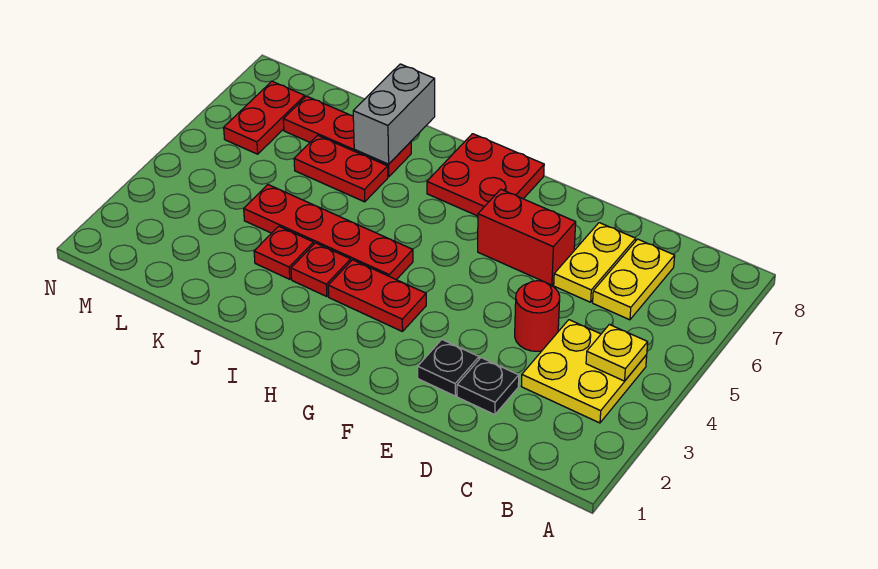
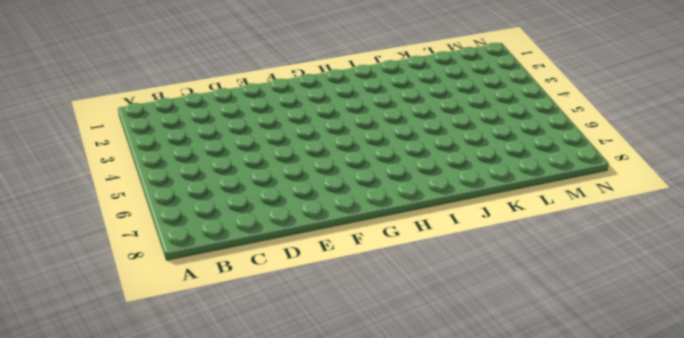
none -> yellow plate B3:C4 level 1
none -> yellow plate C6:C7 level 1
none -> black plate D2 level 1

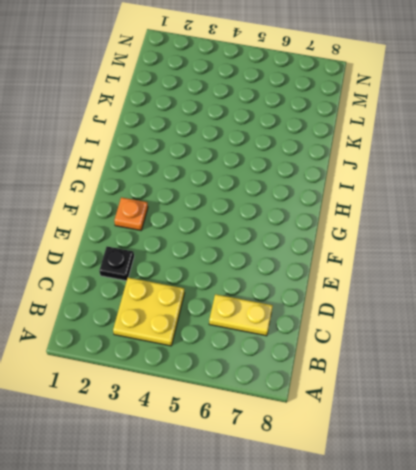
orange plate F2 level 1 -> none
none -> red round brick D4 level 1
none -> yellow plate D6:D7 level 1
none -> black plate E2 level 1

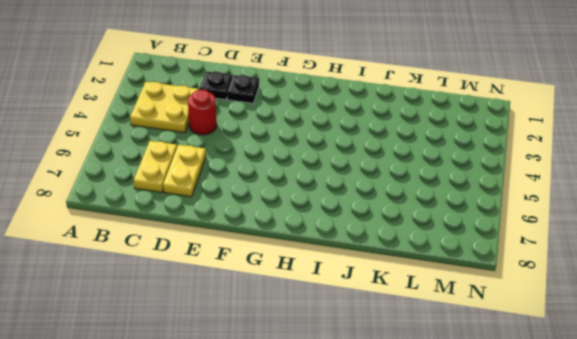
none -> red brick E6:F6 level 1
none -> red plate G3:H3 level 1
none -> red plate G7:H8 level 1

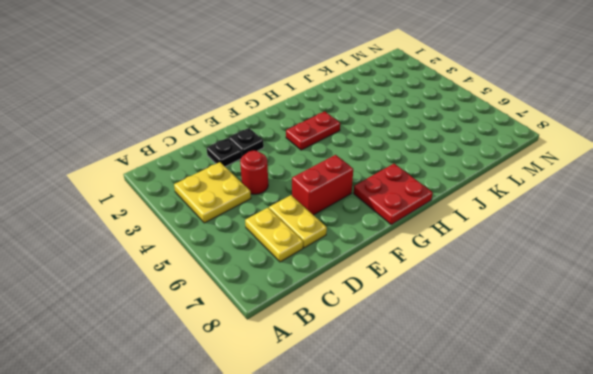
none -> red plate H4:K4 level 1
none -> red plate I3 level 1
none -> red plate J3 level 1

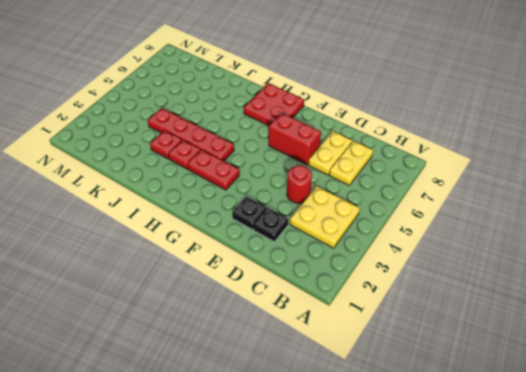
none -> red plate J6:K6 level 1
none -> red plate J7:L7 level 1
none -> red plate M6:M7 level 1

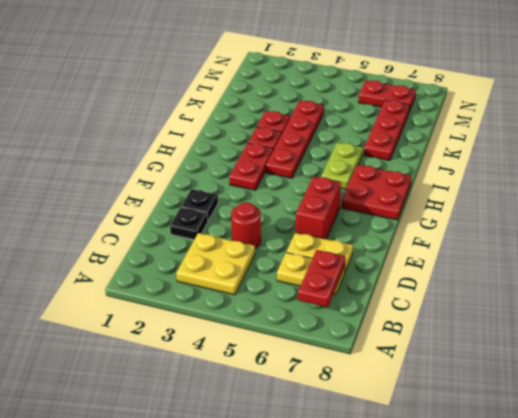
red plate B7:C7 level 2 -> red plate J6:K6 level 1
lime plate H6:I6 level 1 -> none
none -> yellow plate B4 level 2
none -> grey brick J7:J8 level 2

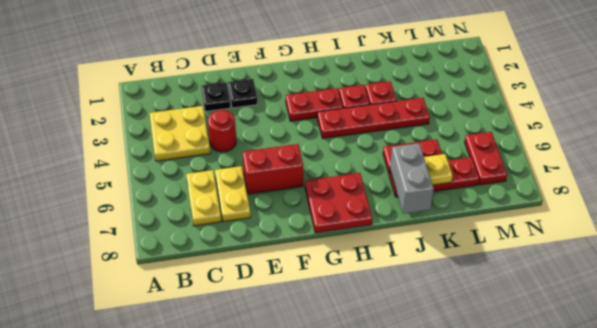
yellow plate K7 level 2 -> yellow plate B4 level 2

